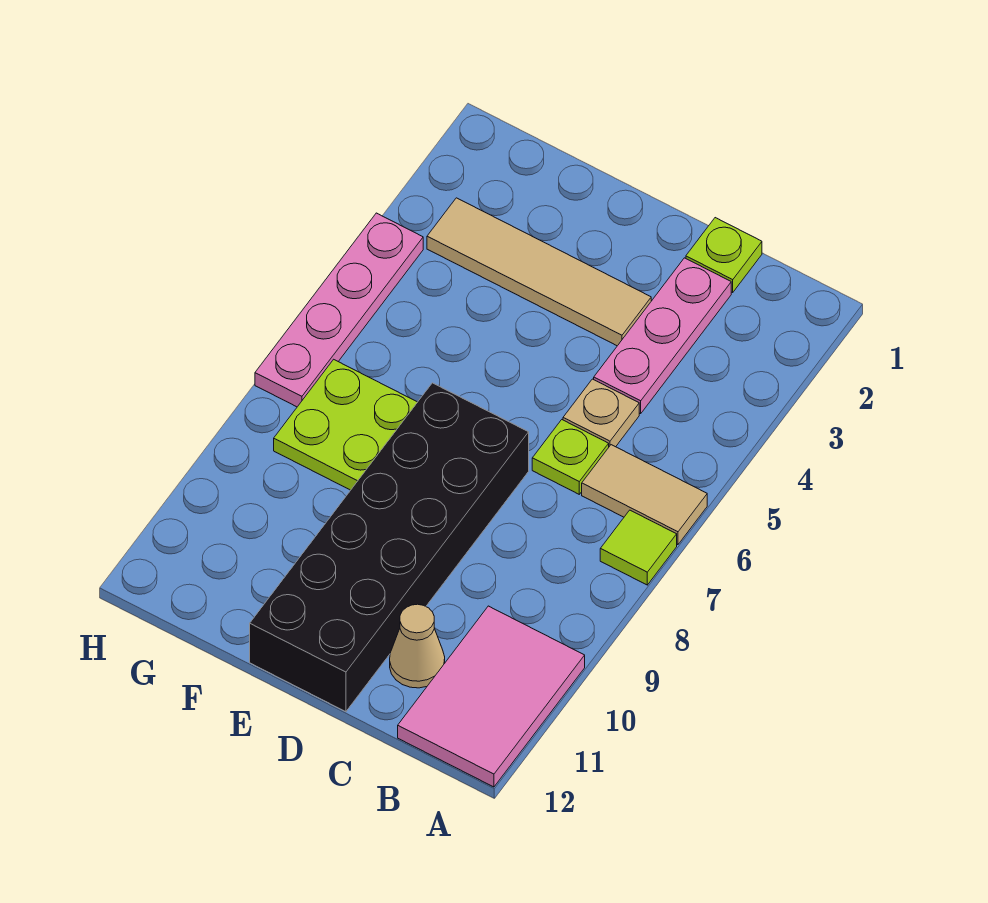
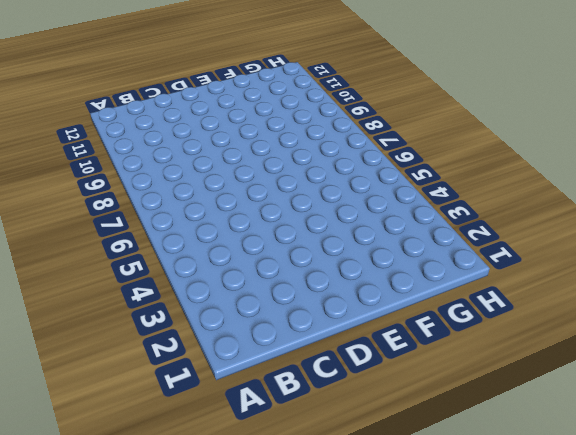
none -> tan tile A6:B6 level 1
none -> lime tile A7 level 1
none -> pink tile A10:B12 level 1

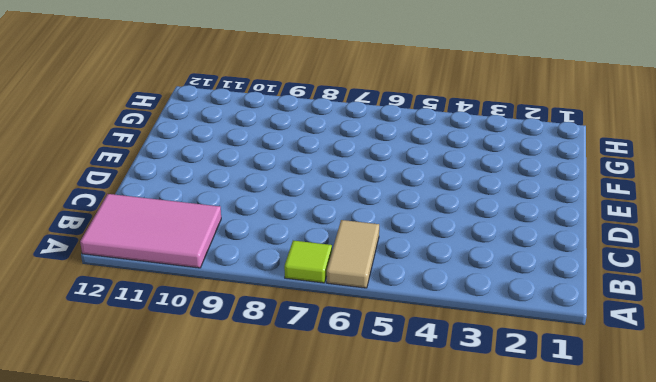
none -> lime plate C1 level 1
none -> pink plate C2:C4 level 1
none -> tan plate C5 level 1

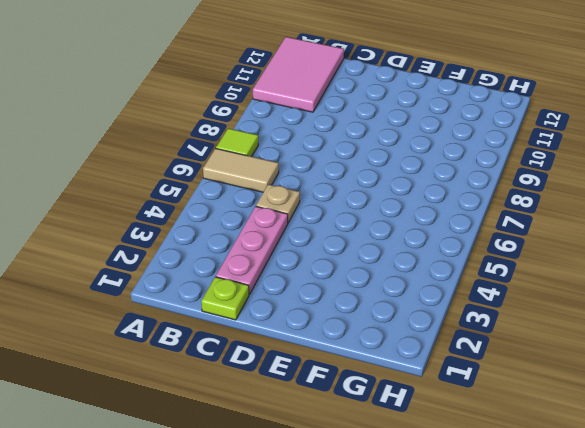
none -> lime plate C6 level 1
none -> tan cone C11 level 1
none -> tan tile D3:G3 level 1

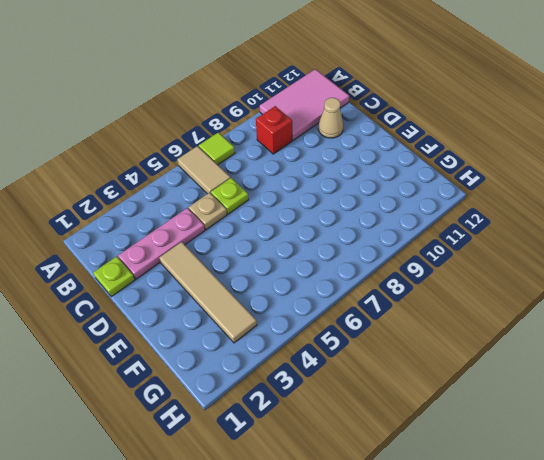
red brick B9 level 1 -> none
none -> black brick D7:E12 level 1
none -> lime plate F7:G8 level 1
none -> pink plate H4:H7 level 1

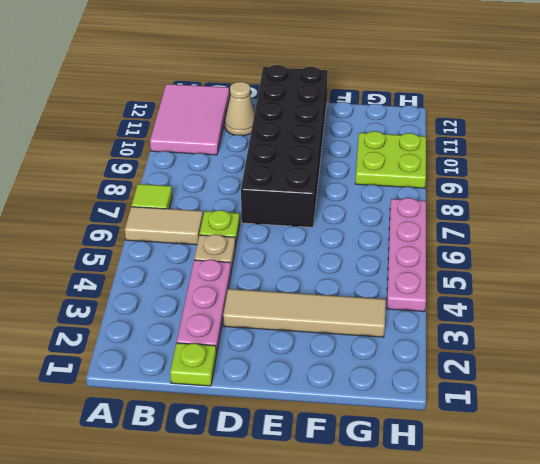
lime plate G9:H10 level 1 -> lime plate F7:G8 level 1

